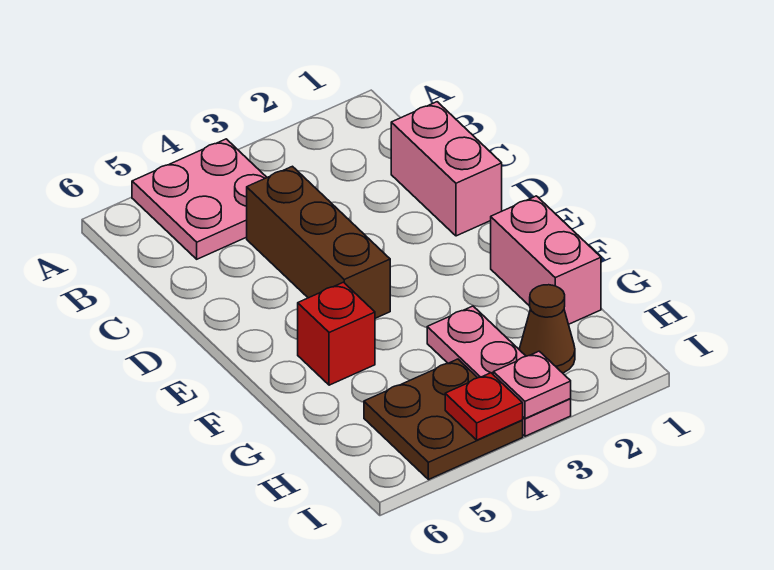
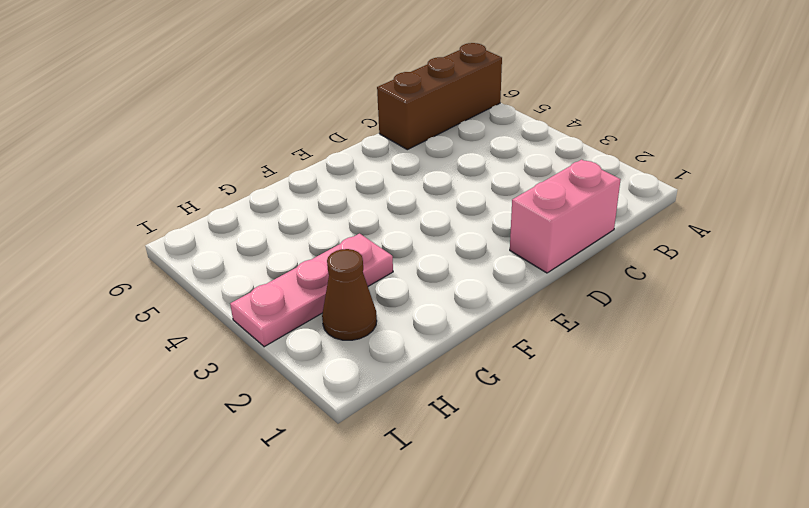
brown brick A6:C6 level 1 -> brown brick C4:E4 level 1
none -> pink plate A4:B5 level 1
none -> pink brick F1:G1 level 1

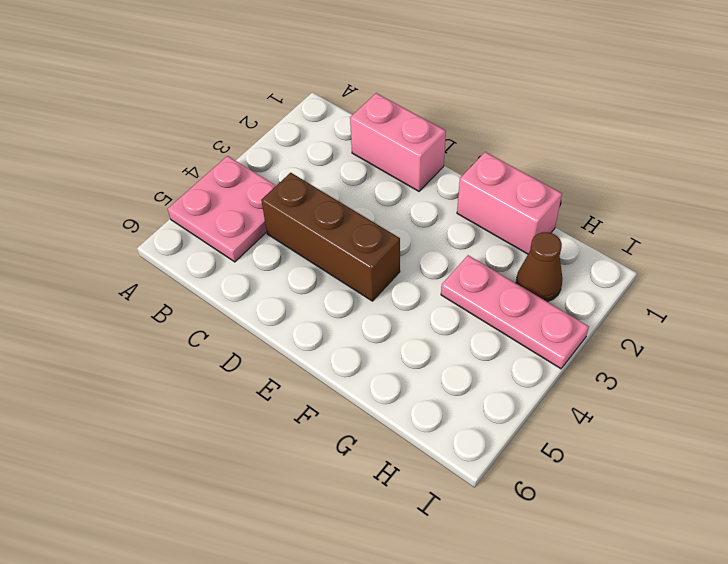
none -> red brick F5 level 1
none -> brown plate H4:I5 level 1

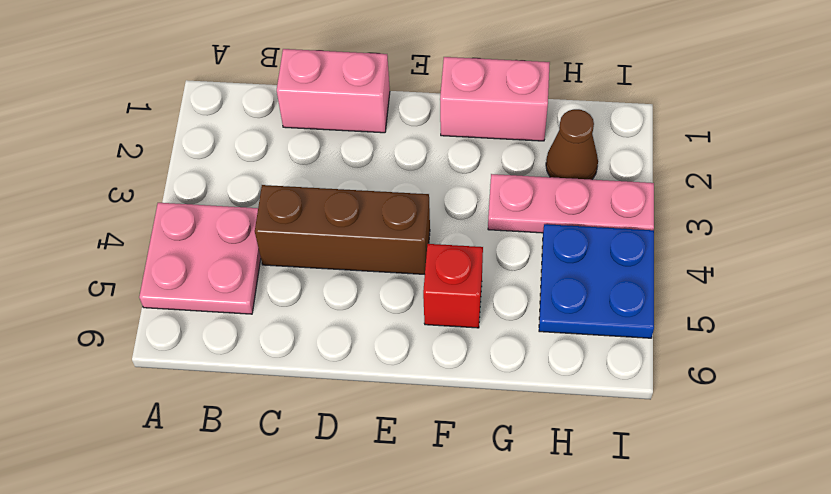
blue plate H4:I5 level 1 -> brown plate H4:I5 level 1
none -> pink plate I3 level 2
none -> red plate I4 level 2

